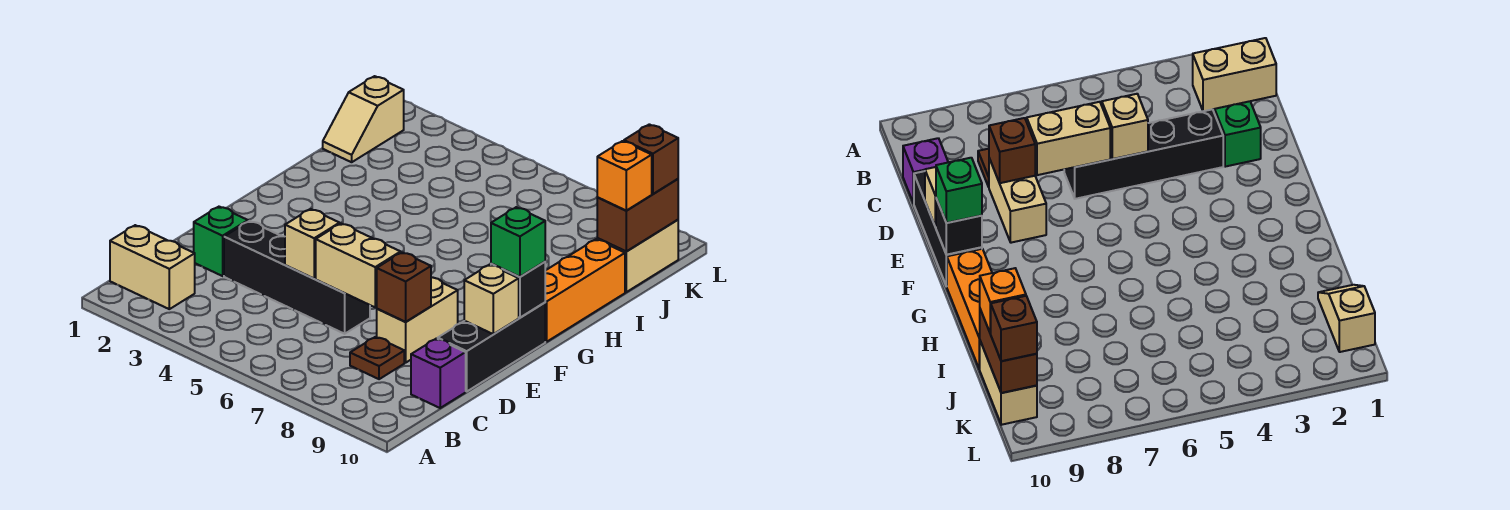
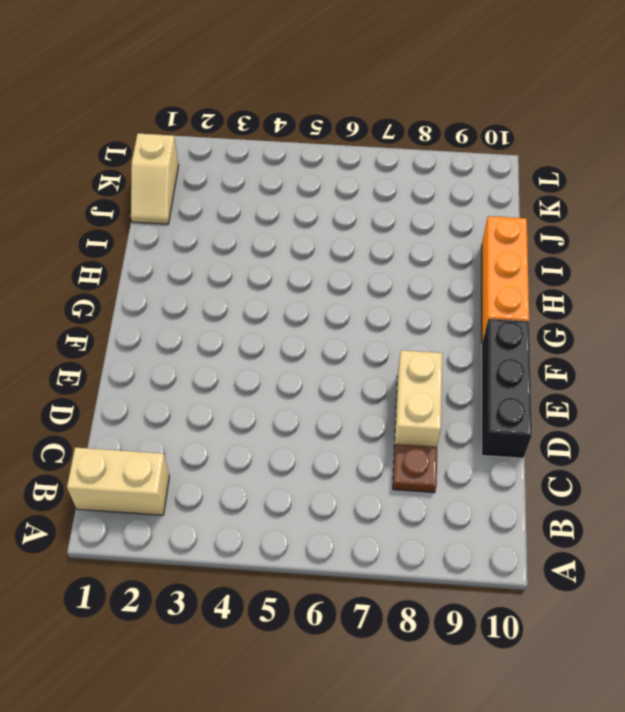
none -> purple brick C10 level 1
none -> green brick D2 level 1
none -> black brick D3:D6 level 1

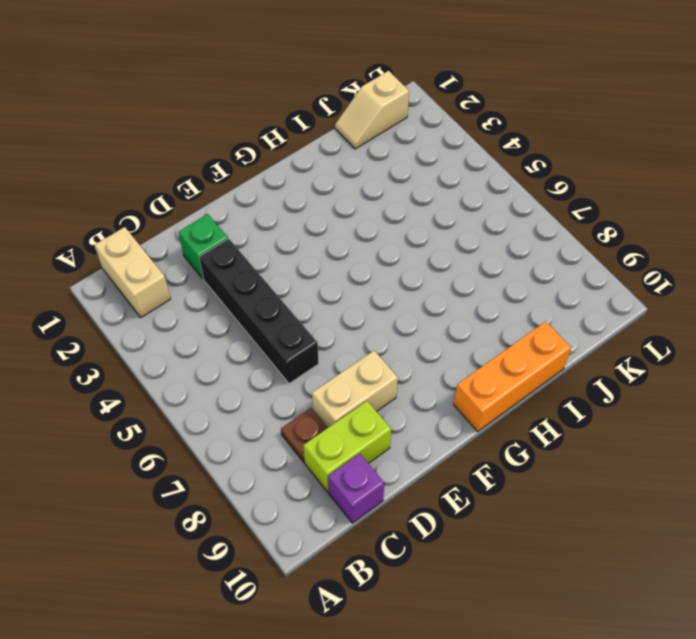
lime brick C9:D9 level 1 -> none
none -> black brick D10:F10 level 1
none -> tan brick J10:K10 level 1
none -> tan brick D5 level 2

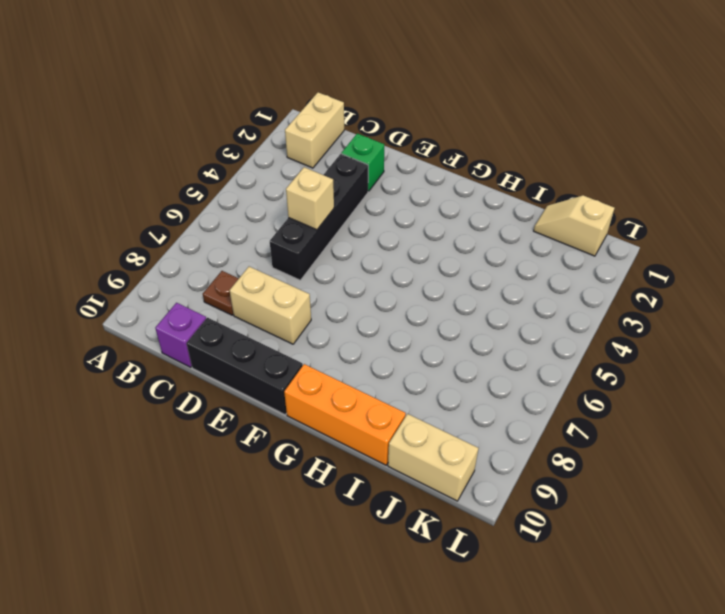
none -> tan brick D6:D7 level 2
none -> brown brick D8 level 2
none -> tan brick E10 level 2

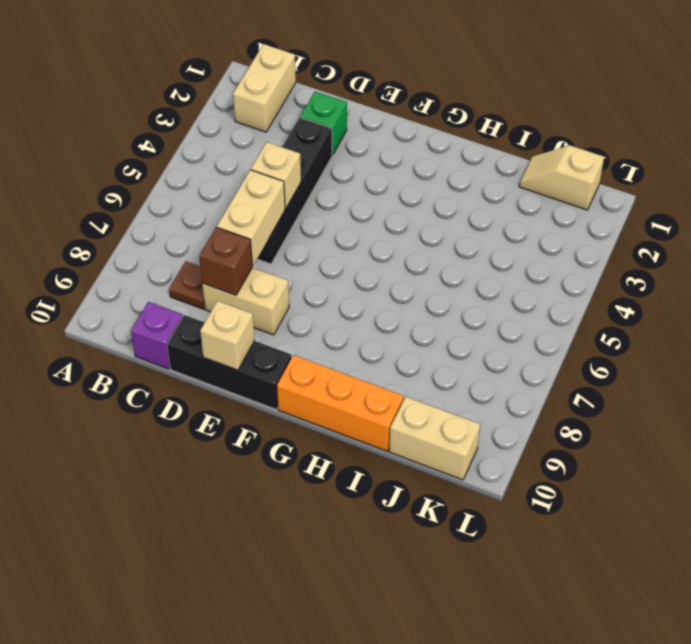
none -> black brick F10 level 2
none -> brown brick J10:K10 level 2
none -> green brick F10 level 3

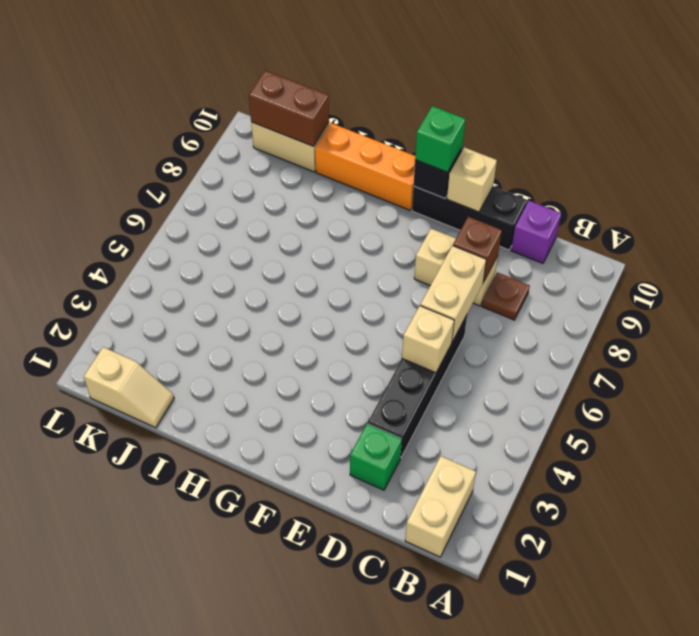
none -> orange brick J10 level 3
none -> brown brick K10 level 3

